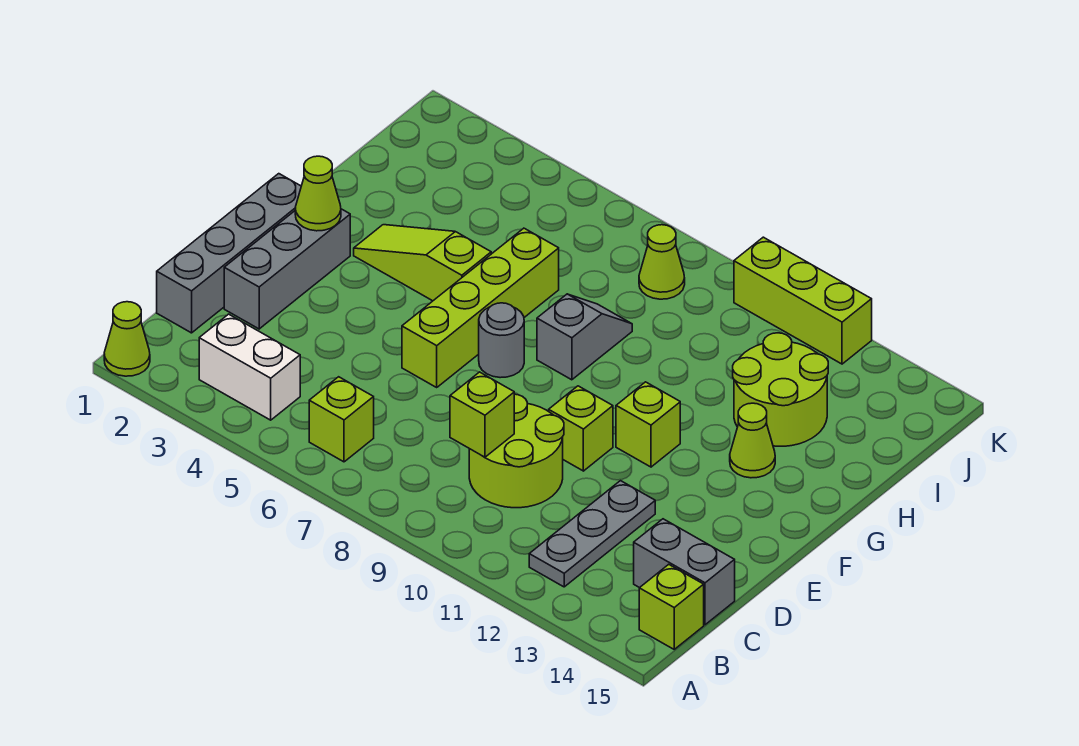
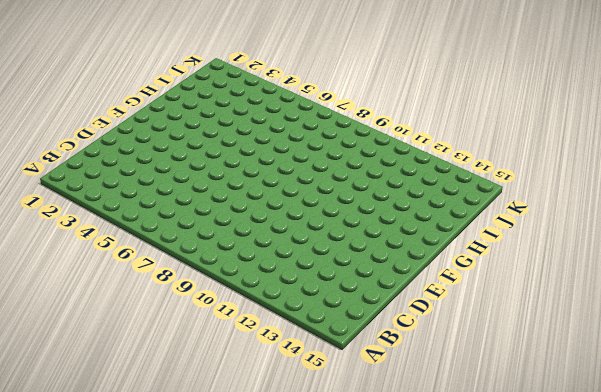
none -> lime cone A1 level 1
none -> white brick B3:B4 level 1
none -> lime brick B6 level 1

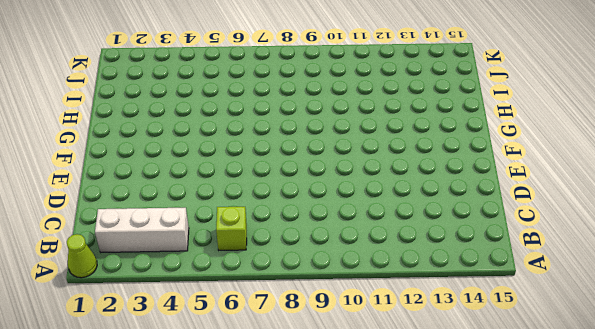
white brick B2:B4 level 1 -> white brick B3:B4 level 1
none -> grey plate B12:D12 level 1
none -> lime brick B15 level 1
none -> grey brick C1:F1 level 1

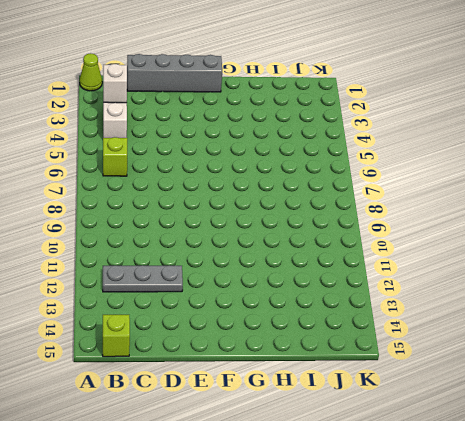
white brick B3 level 2 -> none
none -> lime round brick C9:D10 level 1
none -> grey brick C14:C15 level 1
none -> grey brick D2:F2 level 1

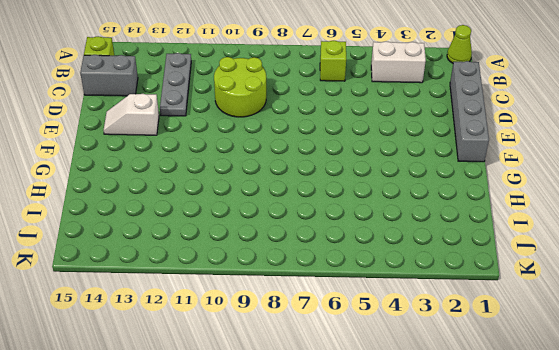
white slope E13:E14 level 1 top 13 -> none
none -> grey brick D2:F2 level 1
none -> lime brick E6:H6 level 1
none -> lime brick E10 level 1

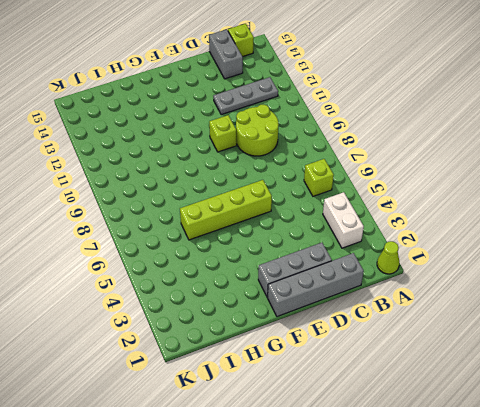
none -> grey round brick F7 level 1
none -> lime brick F11 level 1
none -> lime slope G3:G5 level 1 top 5

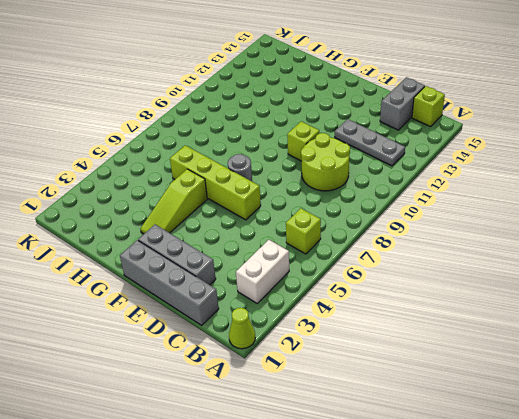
none -> lime brick F11 level 1
none -> grey slope G8:H8 level 1 top G
none -> lime cone G13 level 1

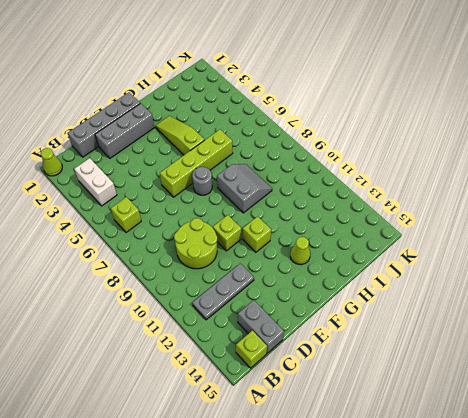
grey slope G8:H9 level 1 top G -> grey slope G8:H8 level 1 top G
none -> lime round brick H12:I13 level 1
none -> lime cone J8 level 1
none -> lime brick K10:K12 level 1

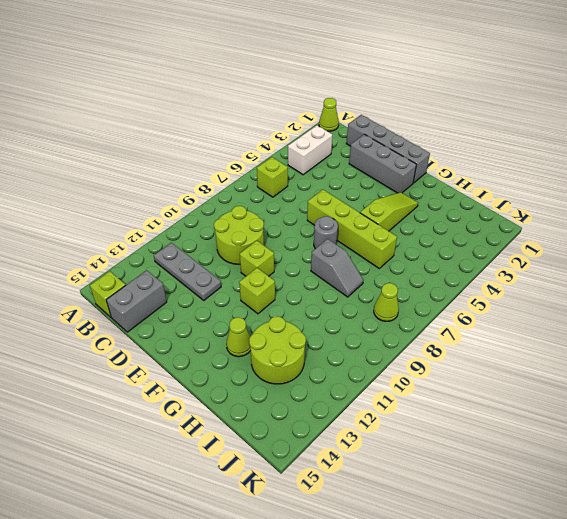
none -> lime brick K10:K12 level 1
none -> lime brick C9 level 2
none -> lime cone F2 level 2

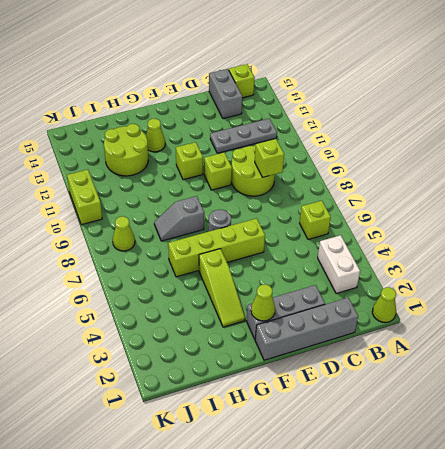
lime brick K10:K11 level 1 -> lime brick K10:K12 level 1

